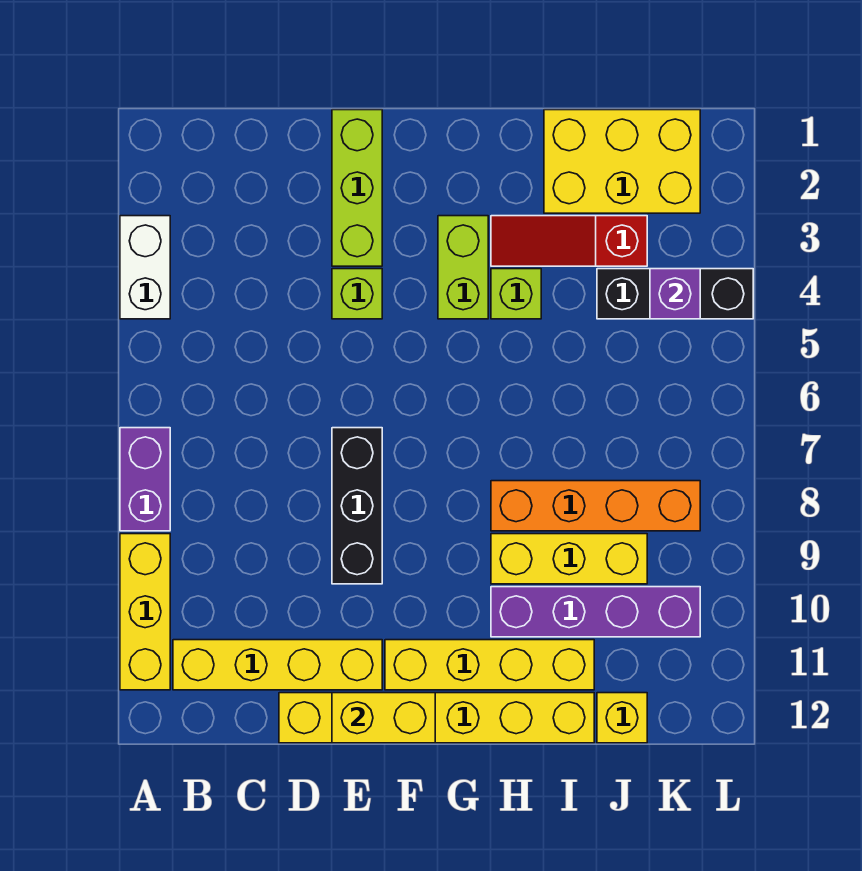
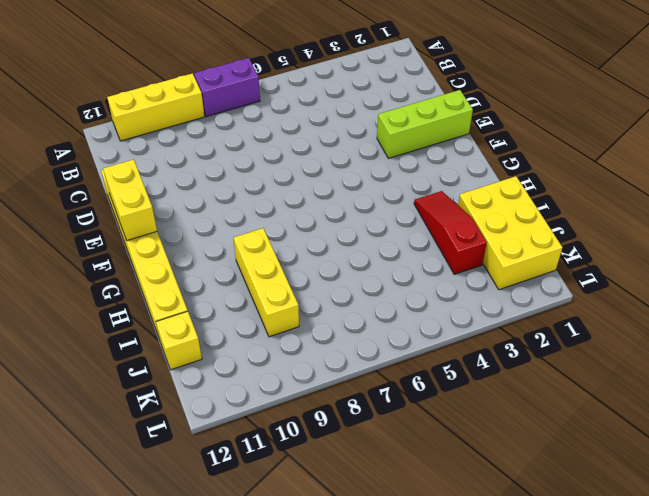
none -> white brick A3:A4 level 1
none -> yellow brick B11:E11 level 1
none -> lime brick E4 level 1

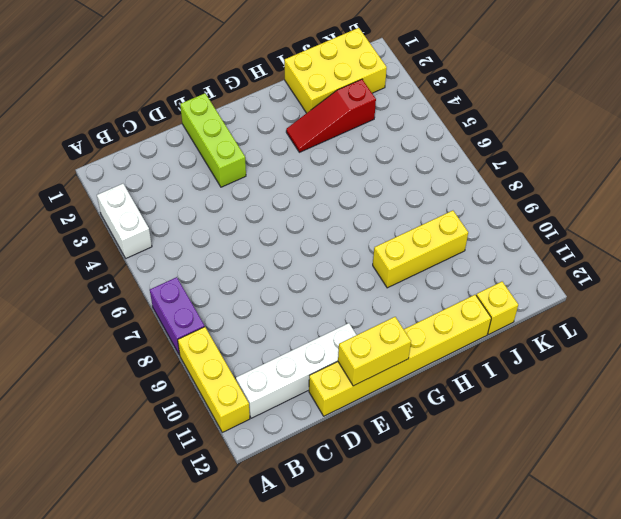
white brick B11:E11 level 1 -> yellow brick B11:E11 level 1
none -> lime brick E4 level 1
none -> black brick E7:E9 level 1
none -> yellow brick F11:I11 level 1

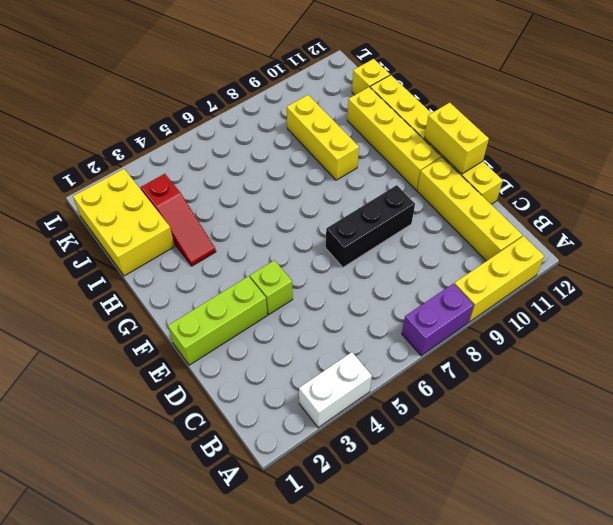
none -> lime brick G3:G4 level 1
none -> lime brick H4 level 1
none -> orange brick H8:K8 level 1

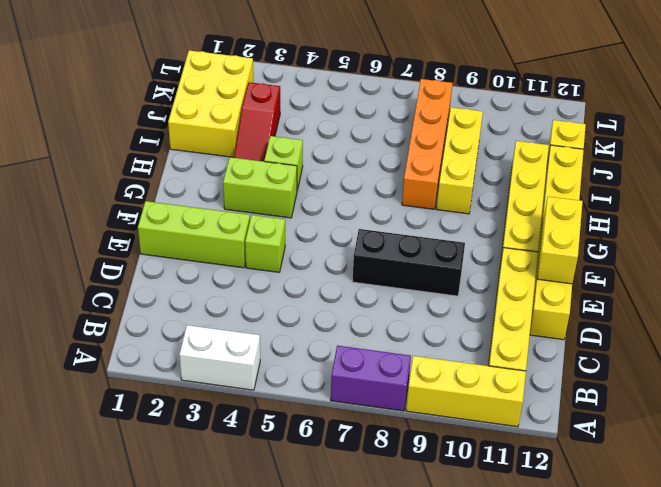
none -> purple brick H10:K10 level 1
none -> black brick J4:L4 level 1
none -> purple brick K4 level 2

